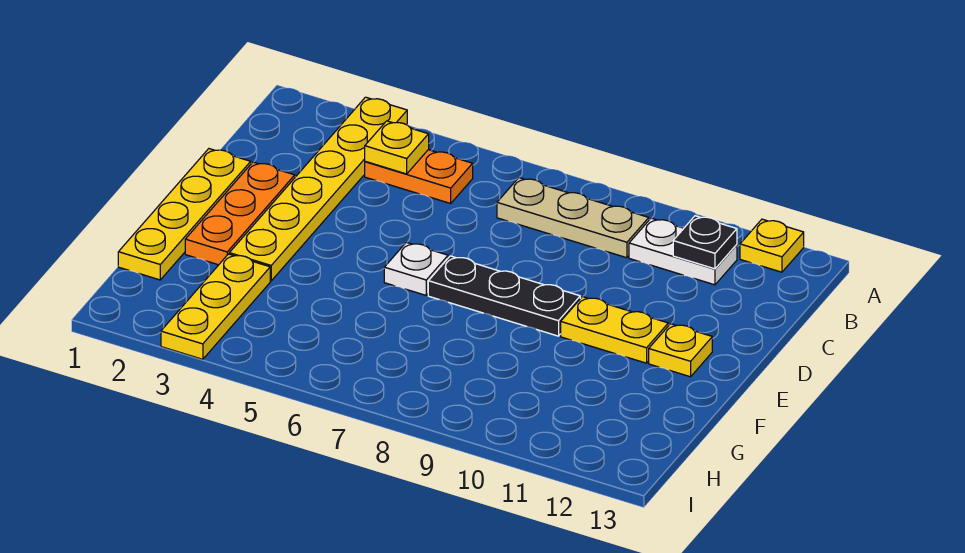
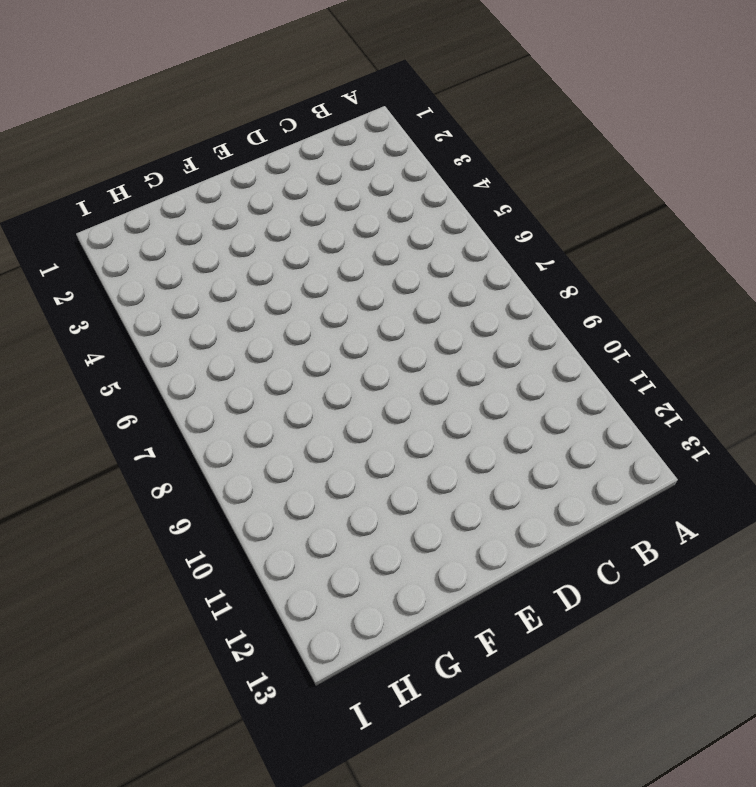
none -> yellow plate A3:F3 level 1
none -> yellow plate A12 level 1
none -> orange plate B4:B5 level 1

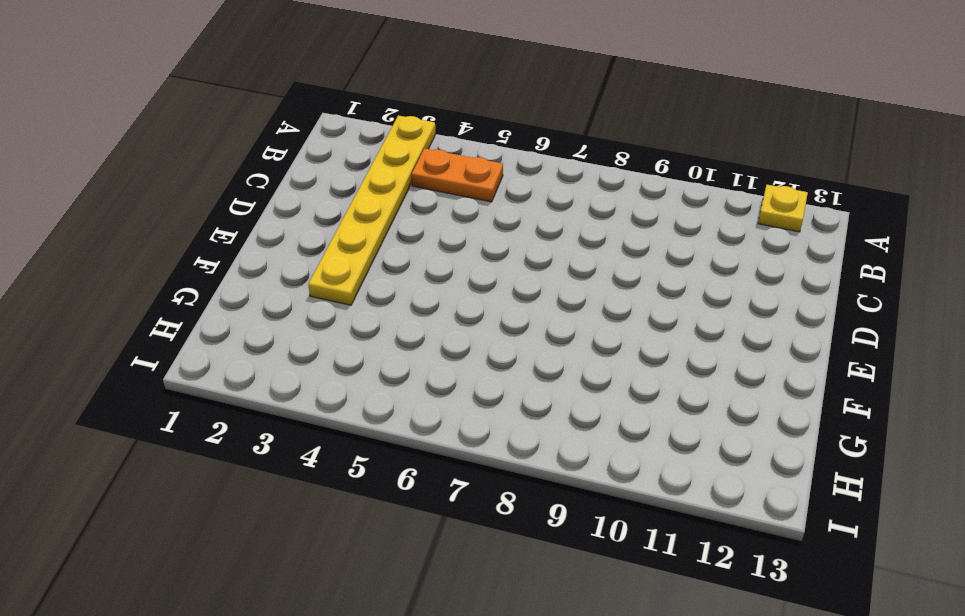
none -> tan plate B7:B9 level 1
none -> white plate B10:B11 level 1
none -> yellow plate D1:G1 level 1

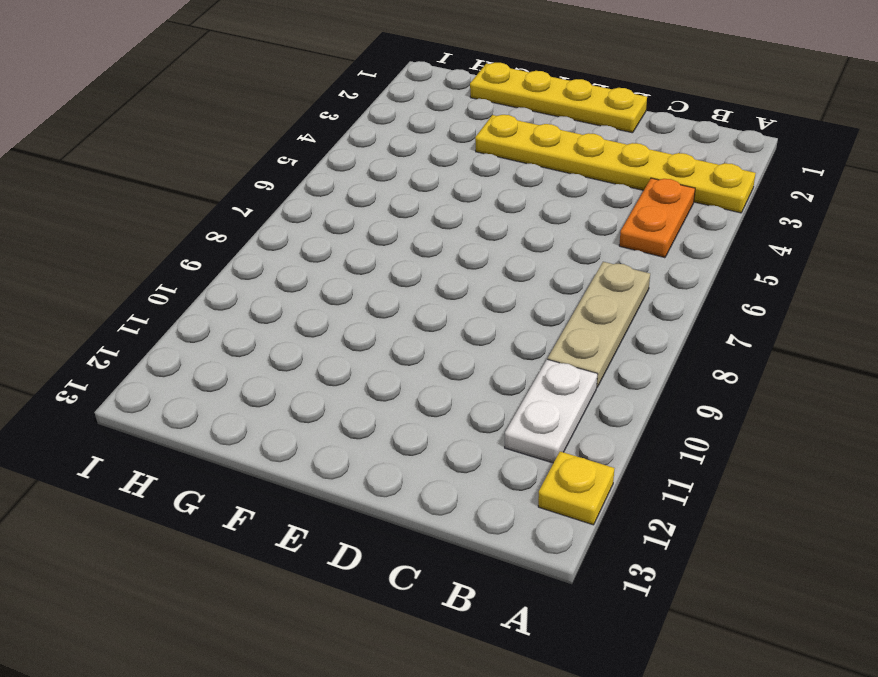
none -> orange plate D2:F2 level 1
none -> white plate E6 level 1
none -> black plate E7:E9 level 1

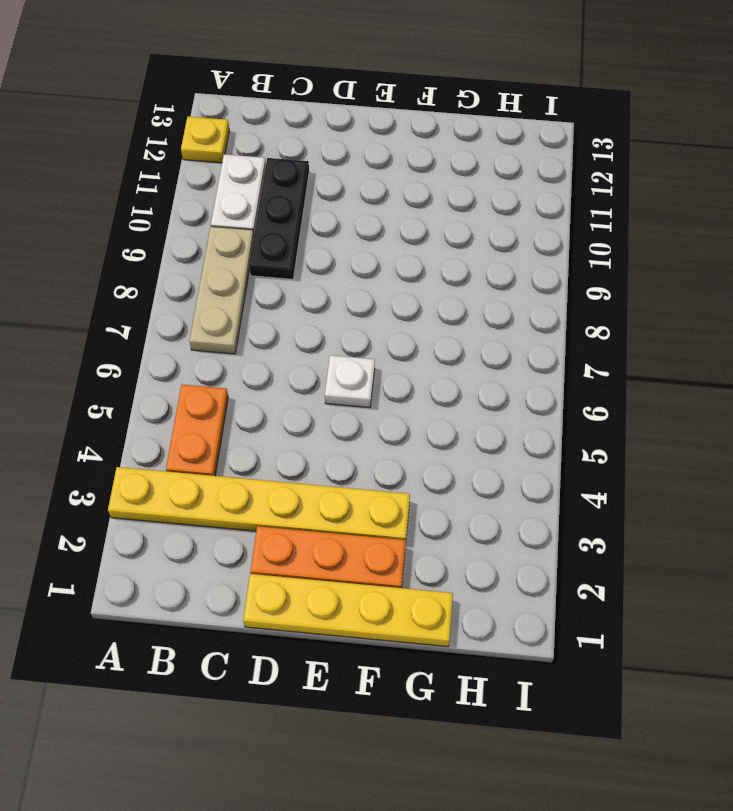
black plate C9:C11 level 1 -> black plate E7:E9 level 1
none -> yellow plate E10:E11 level 1
none -> yellow plate E12 level 1
none -> yellow plate G3:I3 level 1

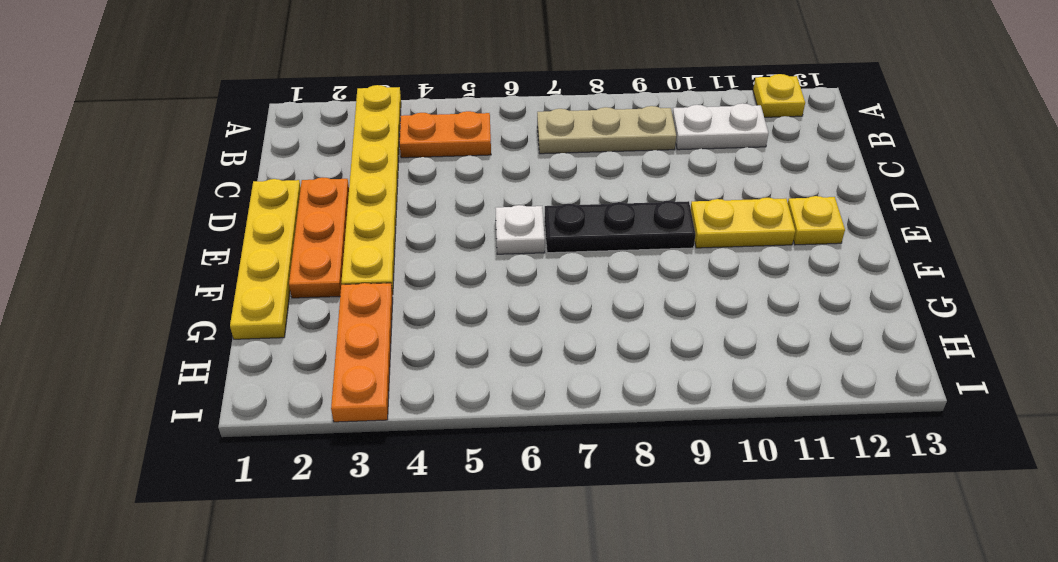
orange plate G3:I3 level 1 -> yellow plate G3:I3 level 1
none -> yellow plate B4 level 2
none -> black plate B11 level 2

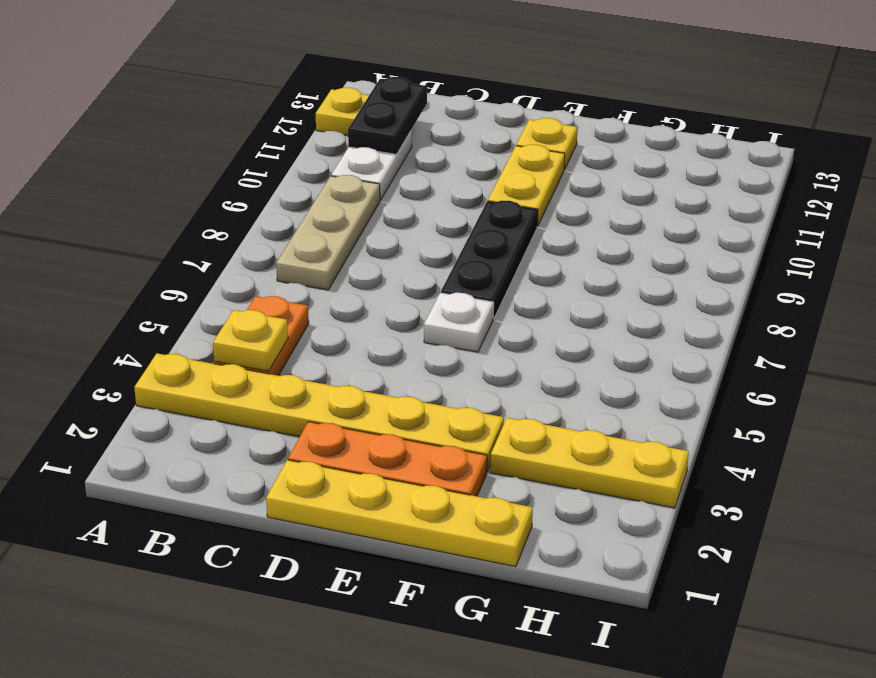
black plate B11:B12 level 2 -> black plate B11 level 2

